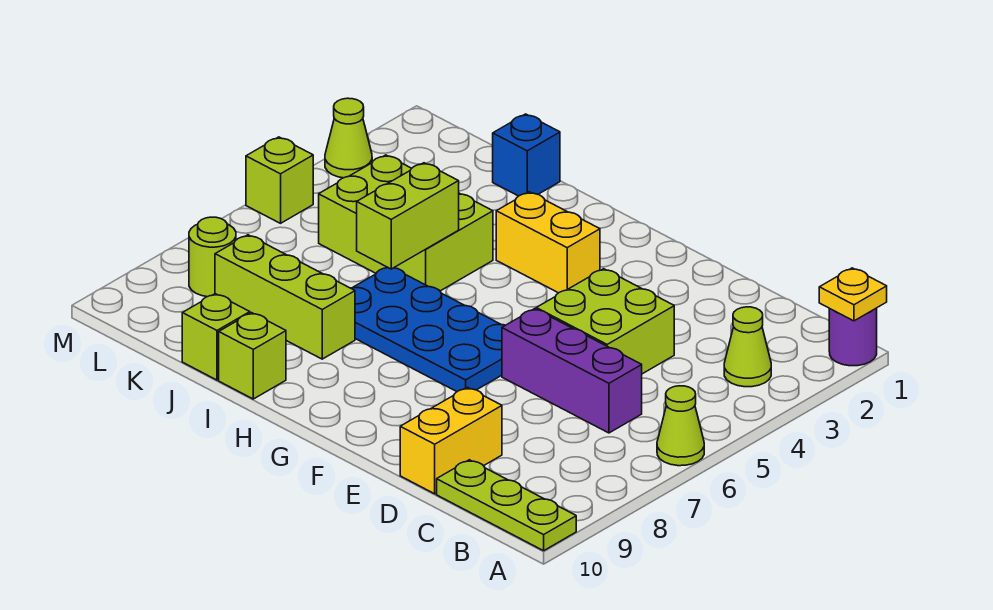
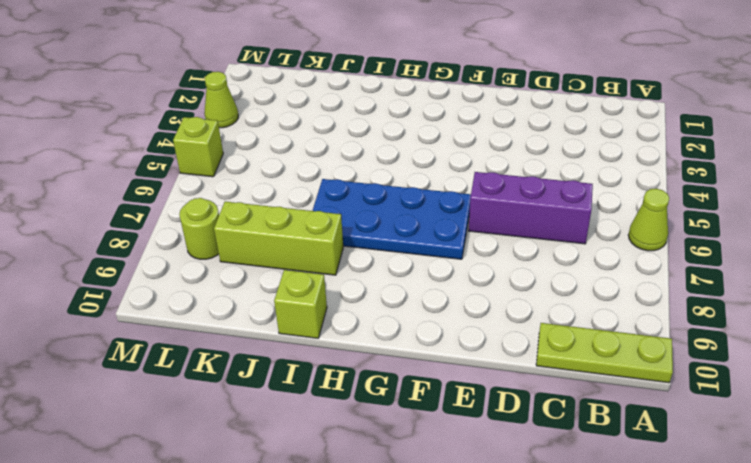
none -> purple round brick A1 level 1
none -> lime cone B3 level 1
none -> lime brick D4:E5 level 1

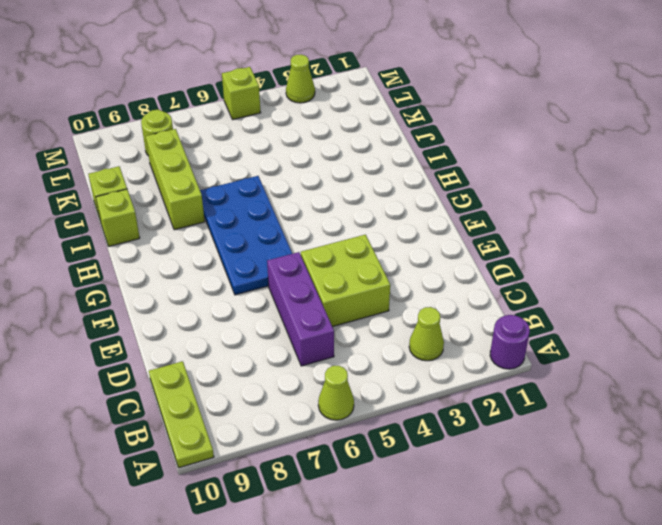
none -> yellow brick D9:D10 level 1
none -> yellow brick G3:H3 level 1
none -> lime brick I4:K5 level 1

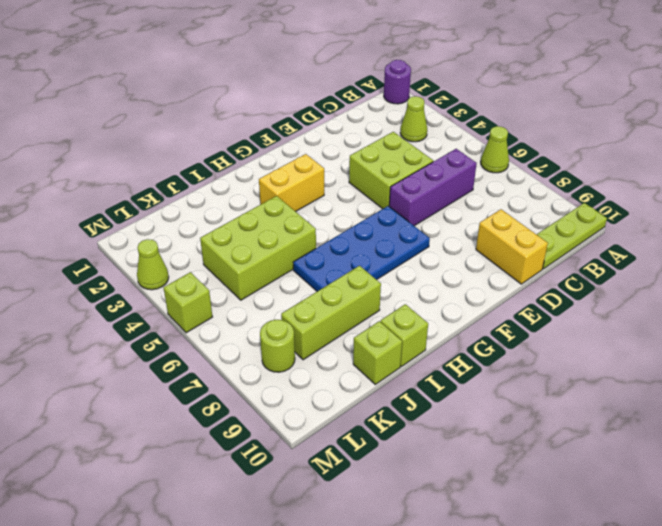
none -> blue brick J1 level 1
none -> yellow plate A1 level 2
none -> lime brick I5:I6 level 2

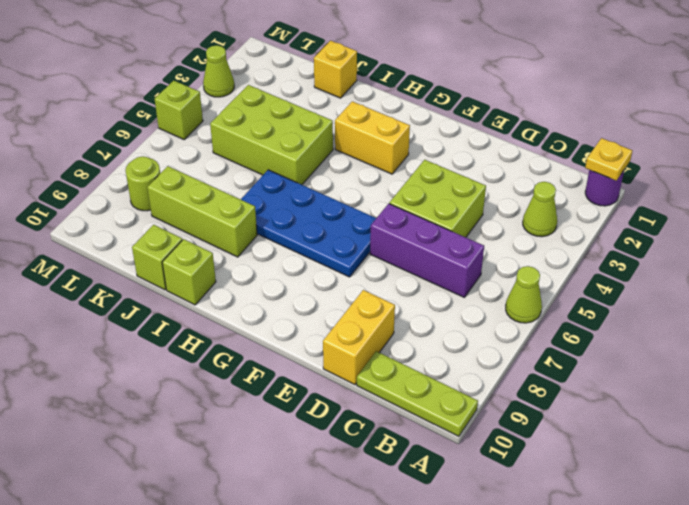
yellow brick J1 level 1 -> blue brick J1 level 1
none -> lime brick I5:I6 level 2

